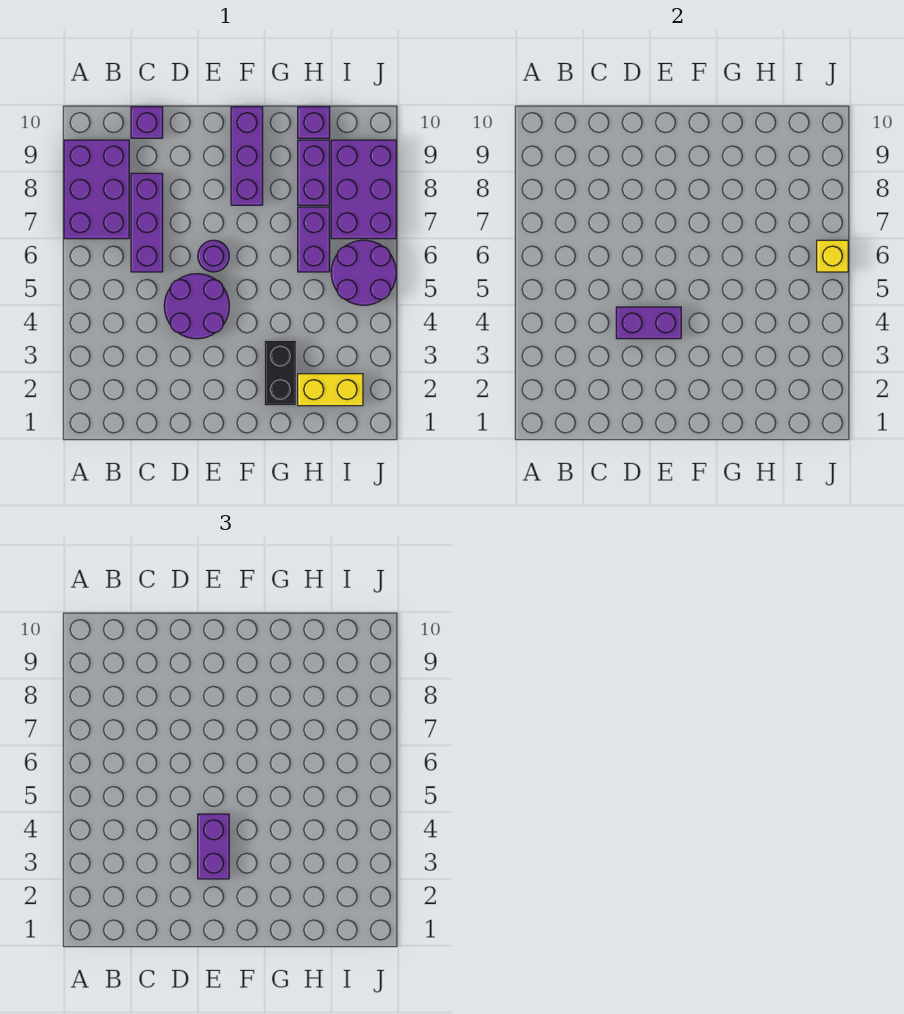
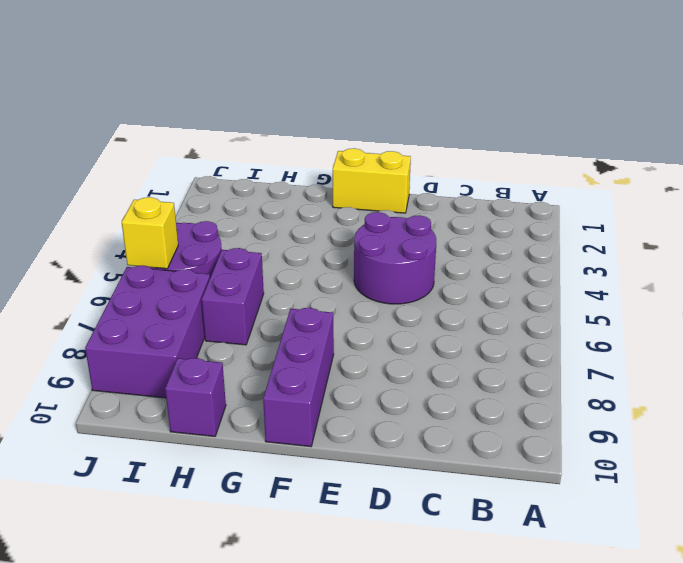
yellow brick E1:F1 level 1 -> yellow brick H2:I2 level 1
none -> purple brick A7:B9 level 1
none -> purple brick C6:C8 level 1
none -> purple brick C10 level 1

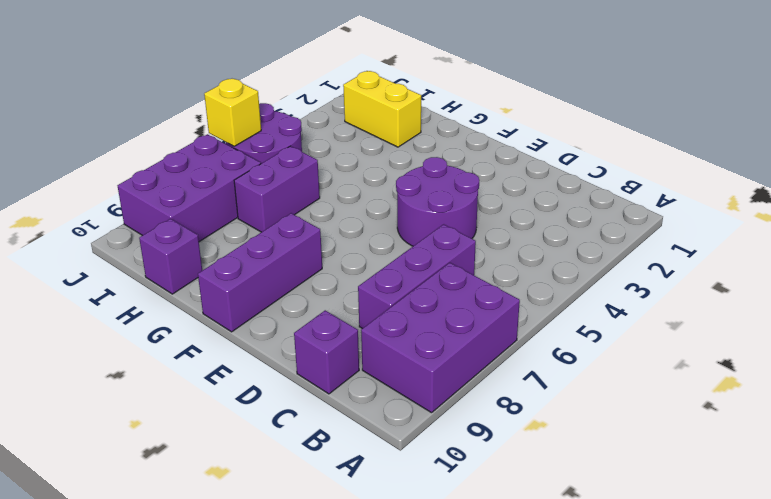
none -> purple round brick E6 level 1
none -> black brick G2:G3 level 1
none -> purple brick H8:H9 level 1

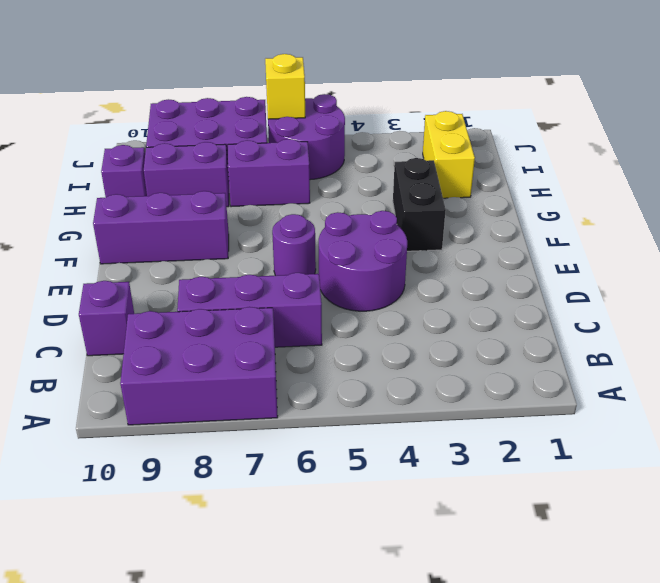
black brick F3:G3 level 1 -> black brick G2:G3 level 1
none -> purple brick D4:E4 level 2
none -> purple brick E3:E4 level 3

